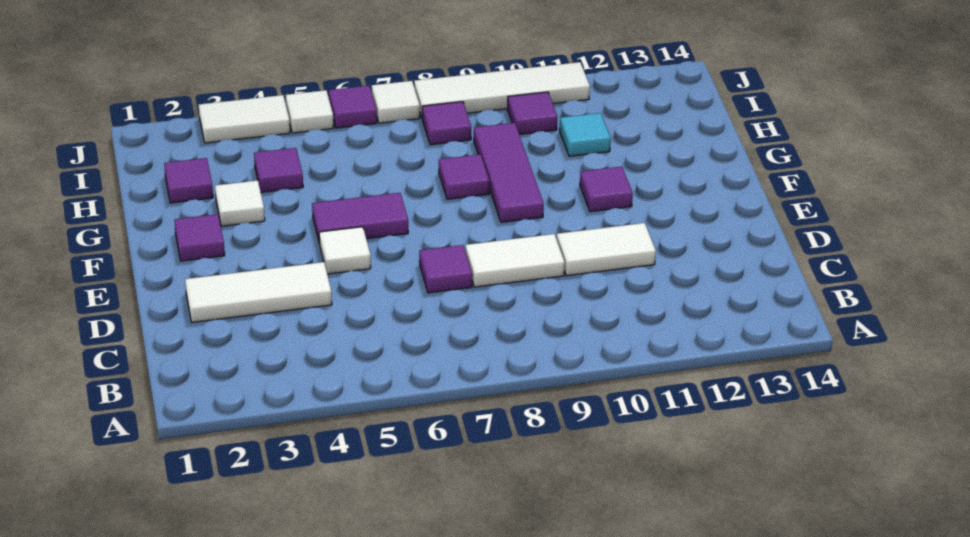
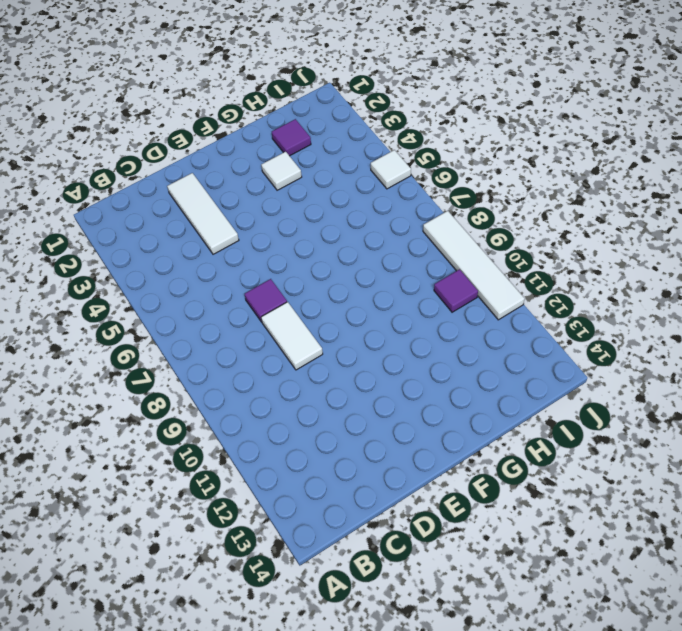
none -> white tile D10:D11 level 1
none -> white tile E5 level 1
none -> purple tile F2 level 1

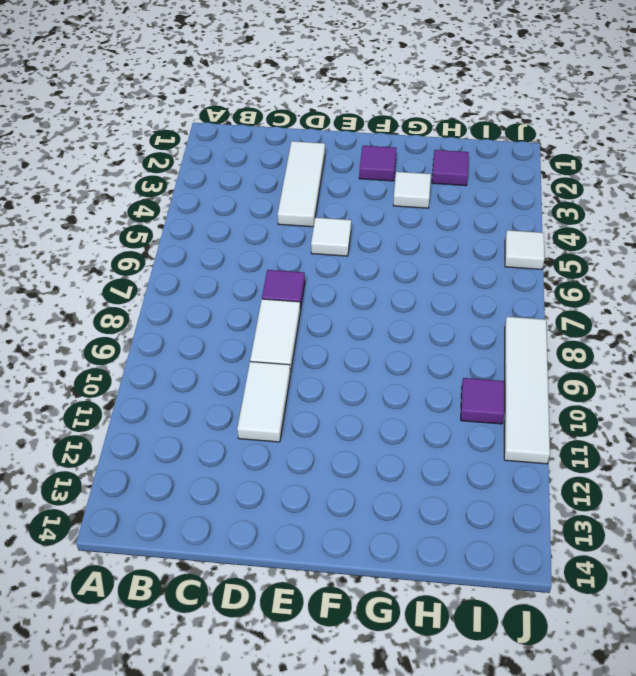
none -> purple tile F5:F6 level 1
none -> purple tile F9:H9 level 1
none -> purple tile F11 level 1

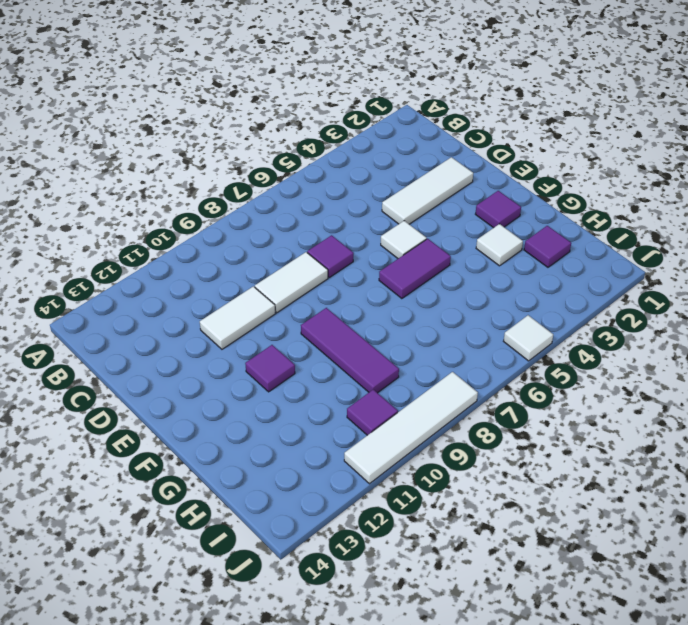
none -> purple tile G8 level 1
none -> purple tile H4 level 1
none -> cyan tile H11 level 1

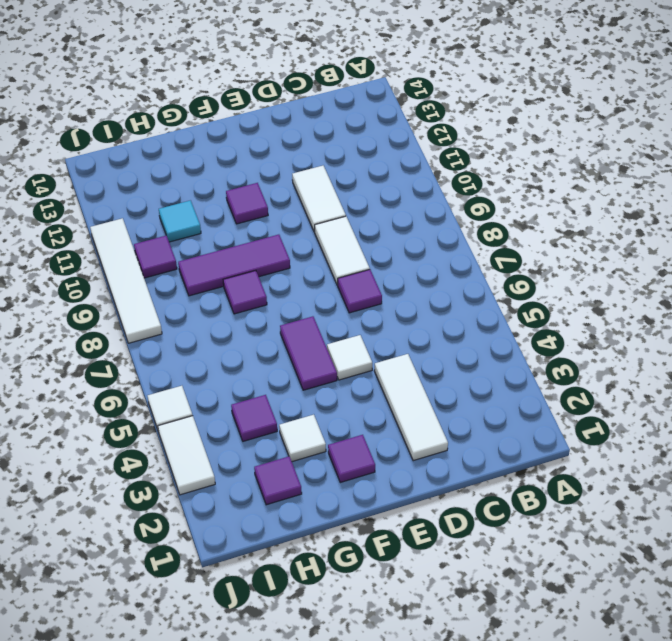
none -> purple tile I8 level 1
none -> purple tile J6 level 1
none -> white tile J7 level 1

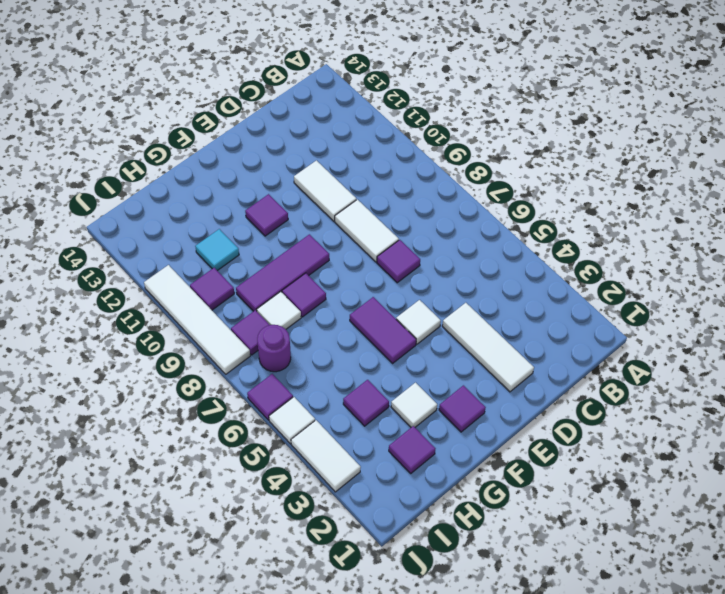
white tile H8 level 1 -> white tile J7 level 1
purple round brick I7 level 1 -> none

